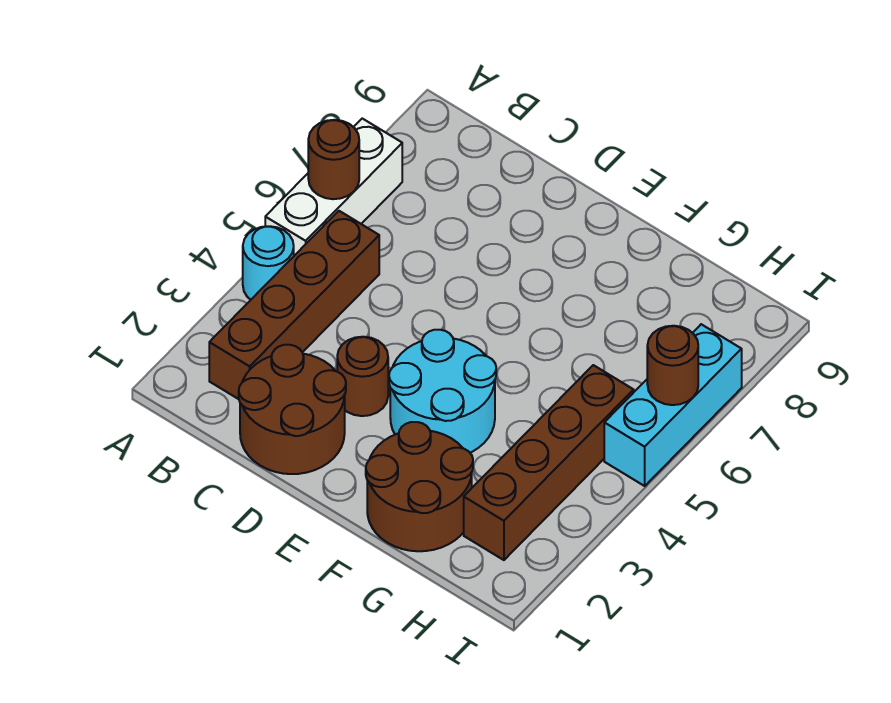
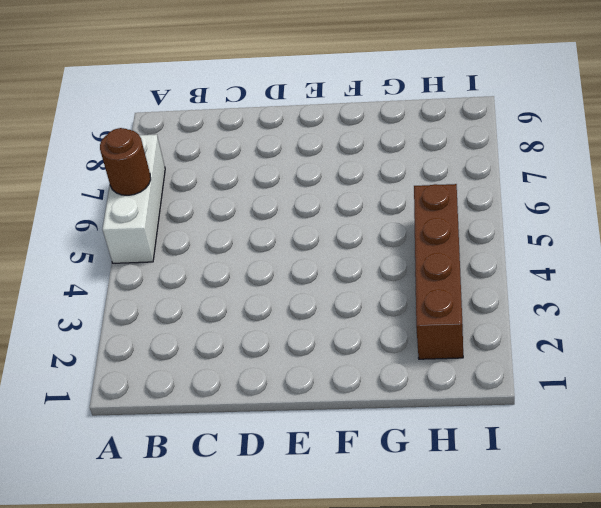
none -> cyan round brick A4 level 1
none -> brown brick B2:B5 level 1

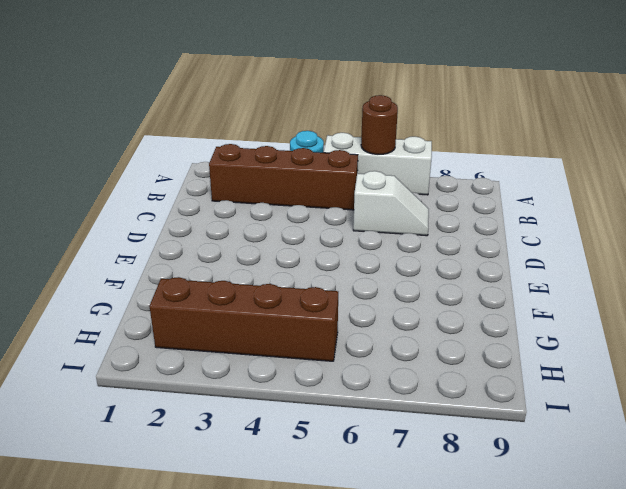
white slope C6:C7 level 1 top 6 -> none
none -> brown round brick C1:D2 level 1
none -> brown round brick D3 level 1

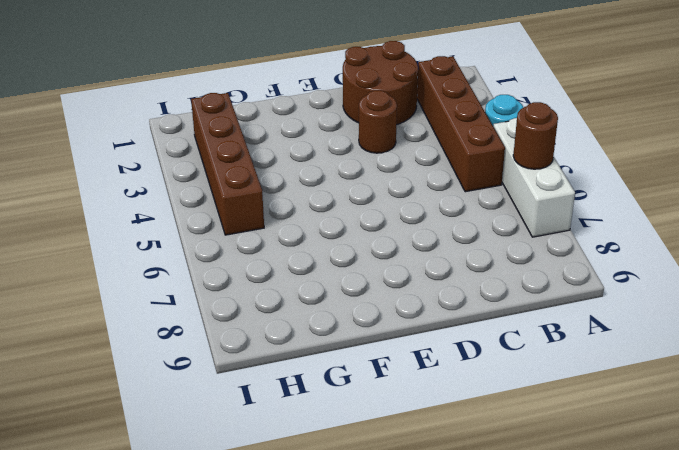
none -> cyan round brick E3:F4 level 1
none -> brown round brick F1:G2 level 1

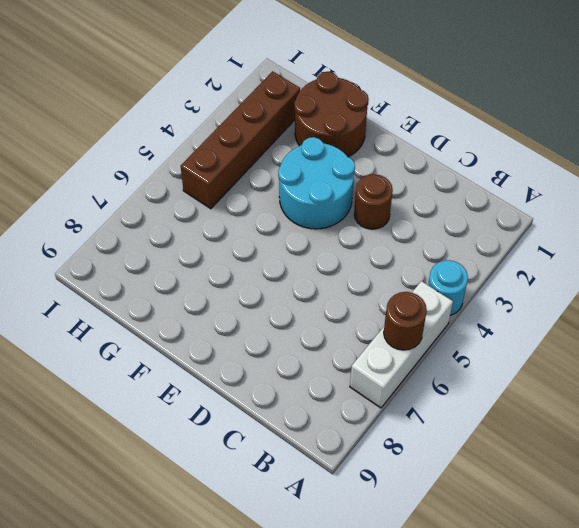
none -> brown brick B2:B5 level 1
none -> brown round brick C1:D2 level 1

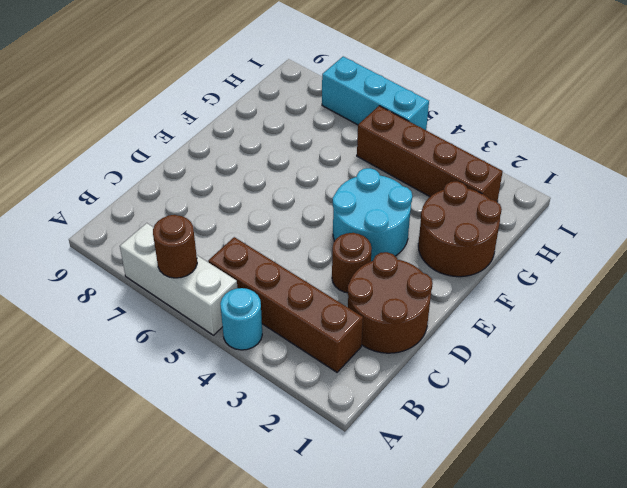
none -> brown round brick I6 level 2

